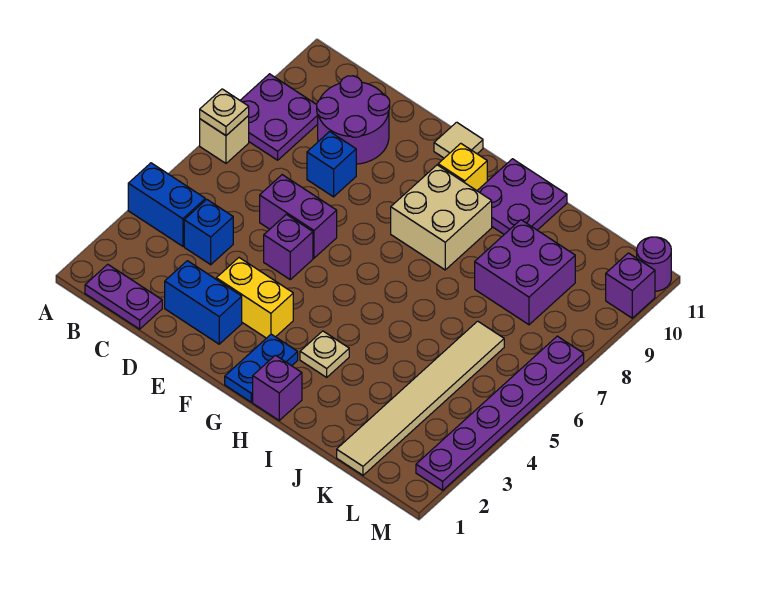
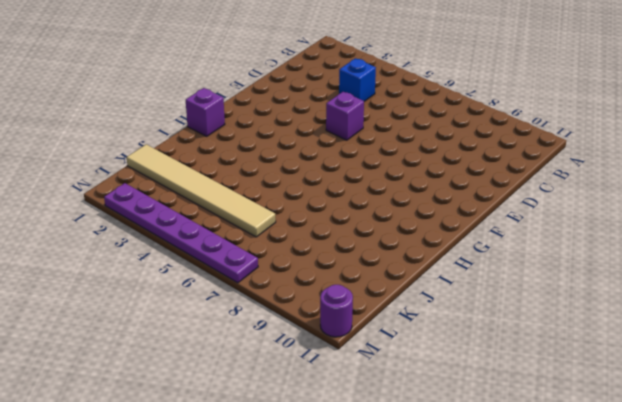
none -> blue brick A4:B4 level 1
none -> tan brick A7 level 1
none -> purple plate A8:B9 level 1

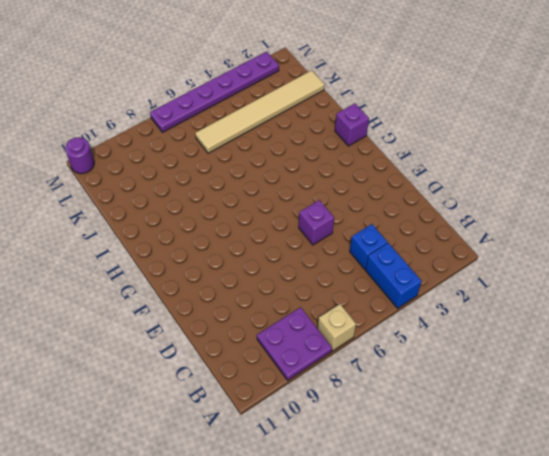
none -> purple plate B1:C1 level 1
none -> purple round brick C9:D10 level 1
none -> blue brick D2:E2 level 1

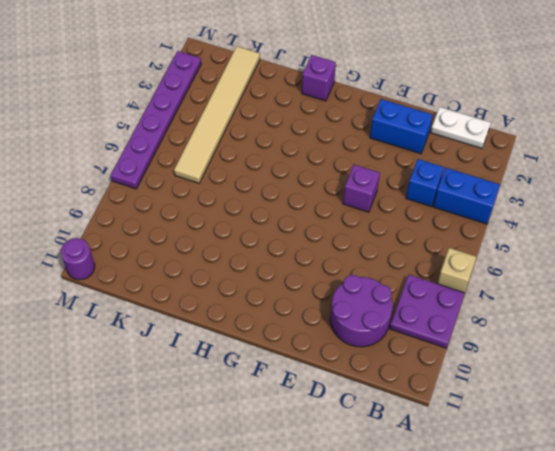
white plate B1:C1 level 1 -> purple plate B1:C1 level 1
none -> purple brick D6:E6 level 1
none -> blue brick D8 level 1
none -> yellow brick E3:F3 level 1

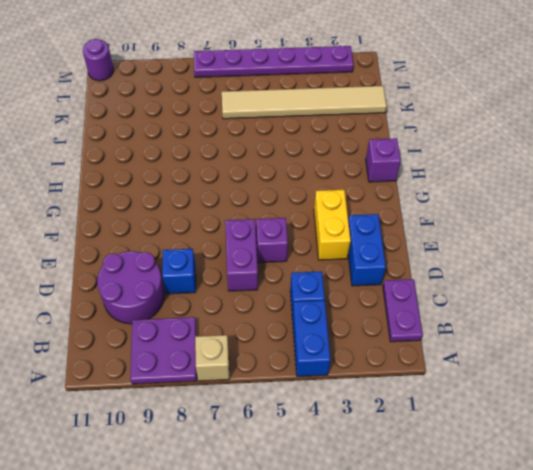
none -> tan tile F11 level 1
none -> blue plate G1:G2 level 1
none -> tan brick G8:H9 level 1

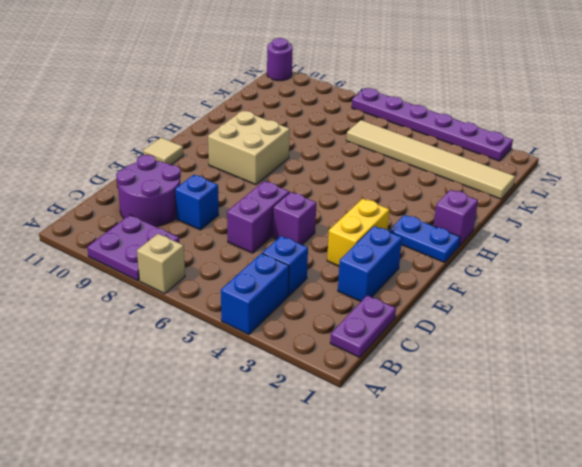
none -> yellow brick G10 level 1
none -> tan plate H3 level 1
none -> purple plate H10:I11 level 1

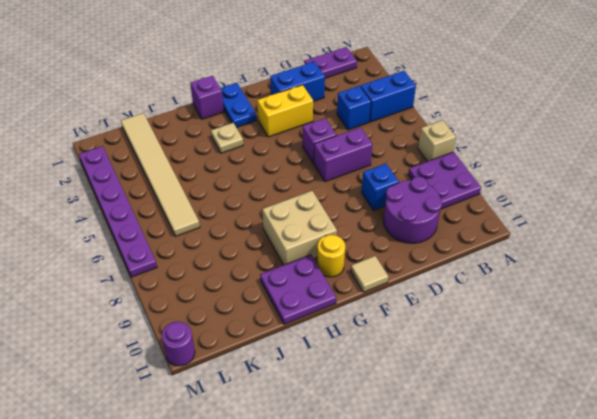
yellow round brick G10 level 1 -> yellow brick G10 level 1
none -> purple brick J8:K9 level 1
none -> purple brick M10 level 1
none -> tan plate A7 level 2

